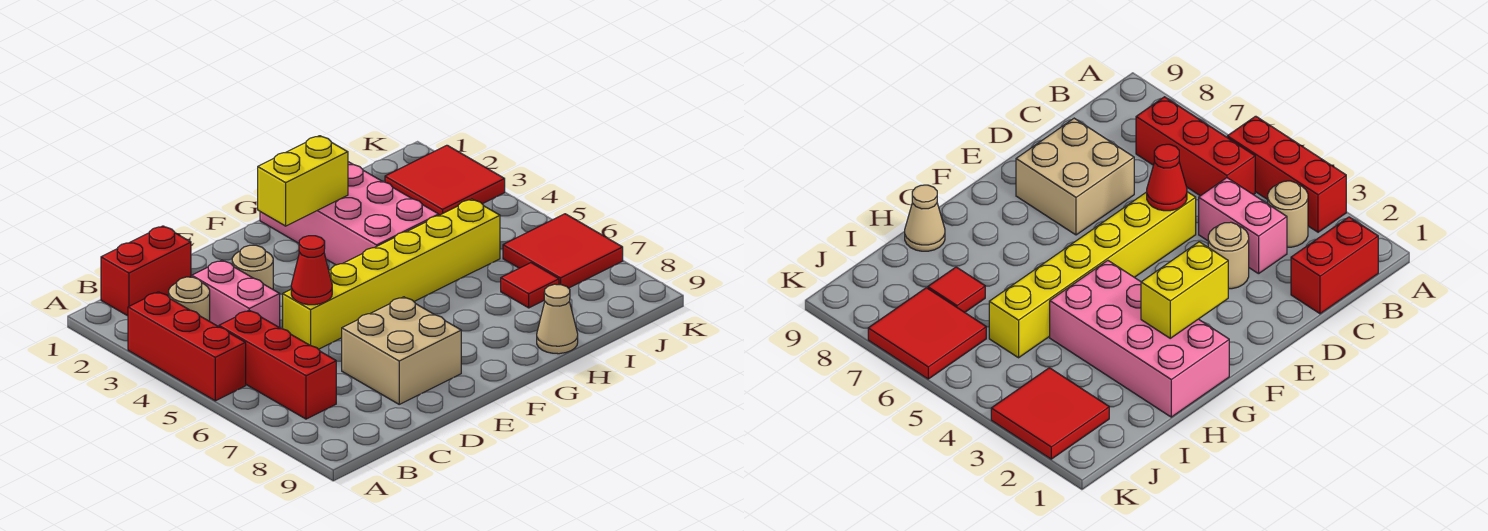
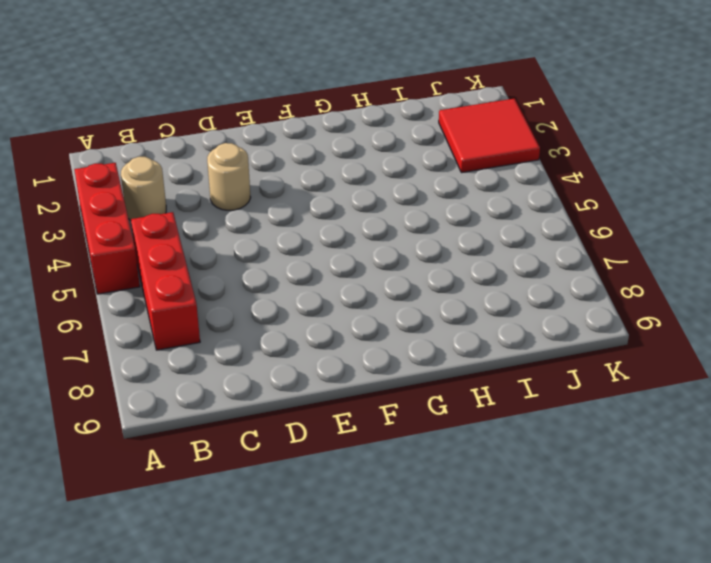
none -> red brick B1:C1 level 1
none -> pink brick C3:C4 level 1
none -> yellow brick D5:I5 level 1

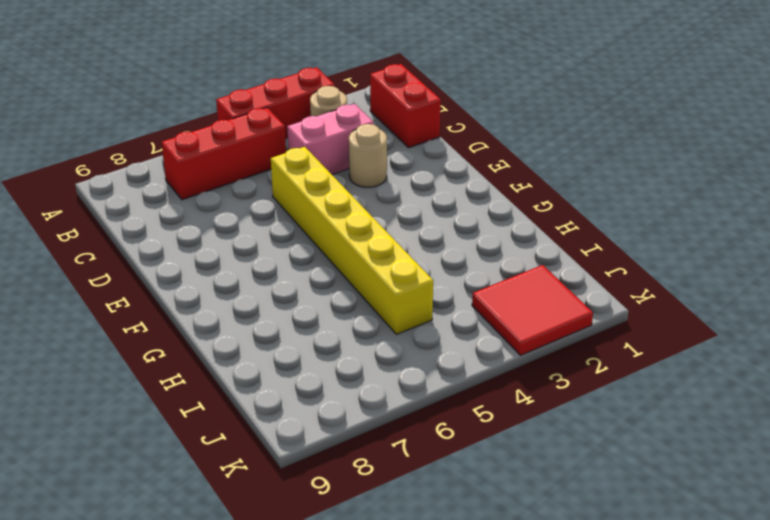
none -> tan brick D7:E8 level 1
none -> pink brick G1:H4 level 1
none -> tan cone H9 level 1

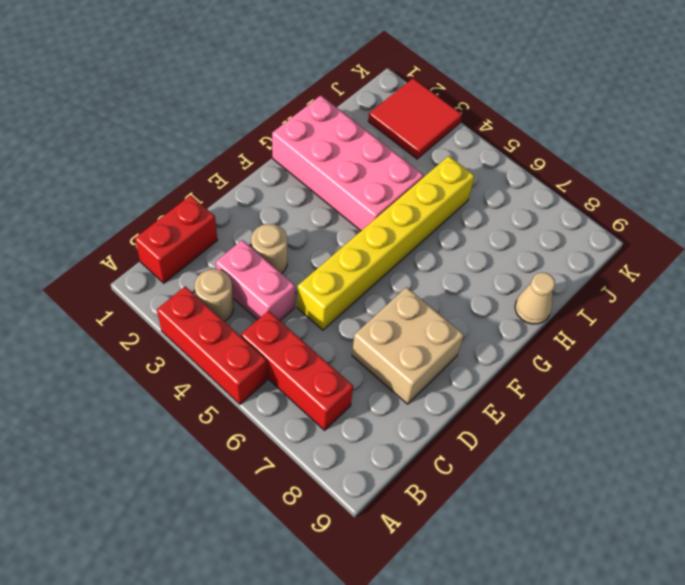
none -> red tile I7 level 1
none -> red tile J6:K7 level 1
none -> red cone D5 level 2

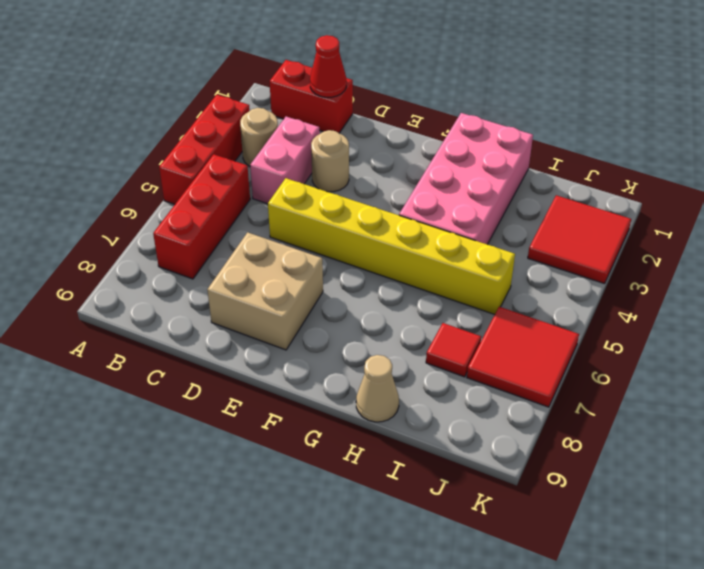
red cone C1 level 2 -> red cone D5 level 2
none -> yellow brick F2:G2 level 2

